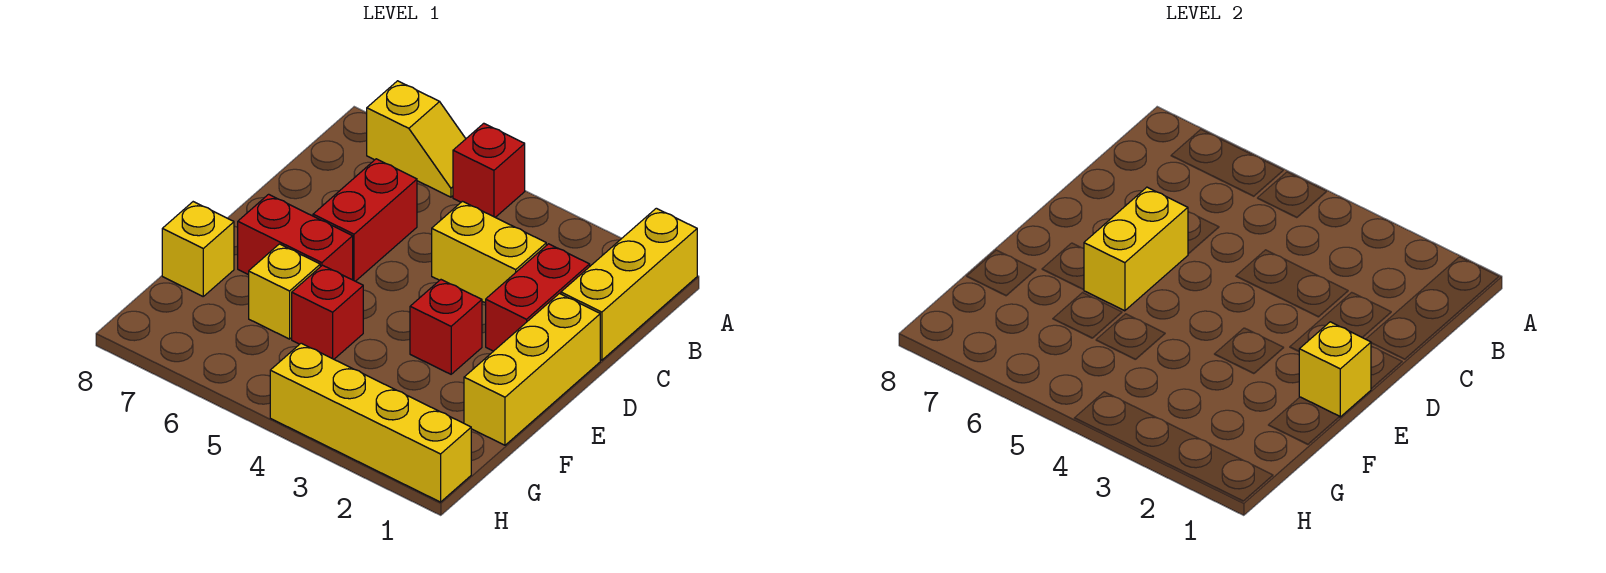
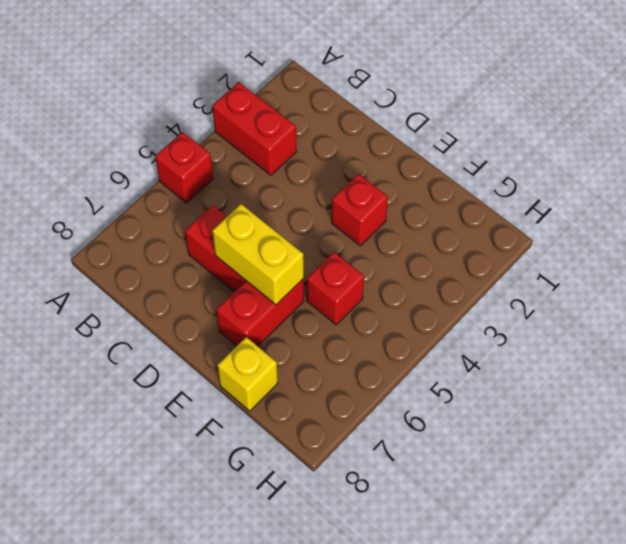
red brick A3:B3 level 1 -> red brick C2:D2 level 1
none -> yellow brick A1:C1 level 1
none -> yellow slope A6:A7 level 1 top 7
none -> yellow brick C3:C4 level 1

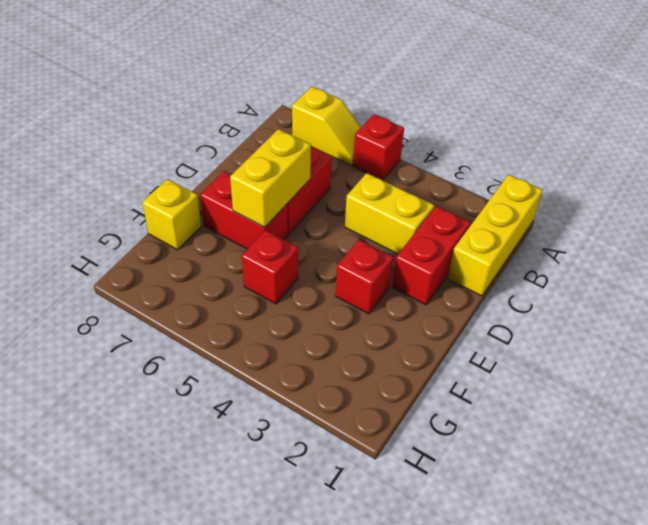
none -> yellow brick D1:F1 level 1
none -> yellow brick F6 level 1
none -> yellow brick H1:H4 level 1

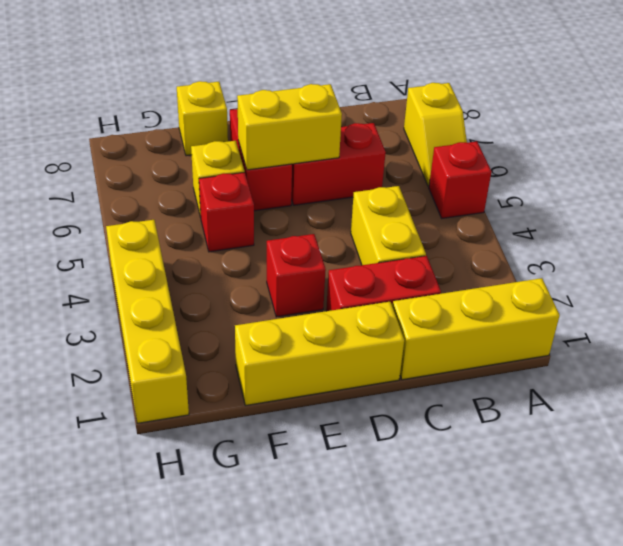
none -> yellow brick E1 level 2

